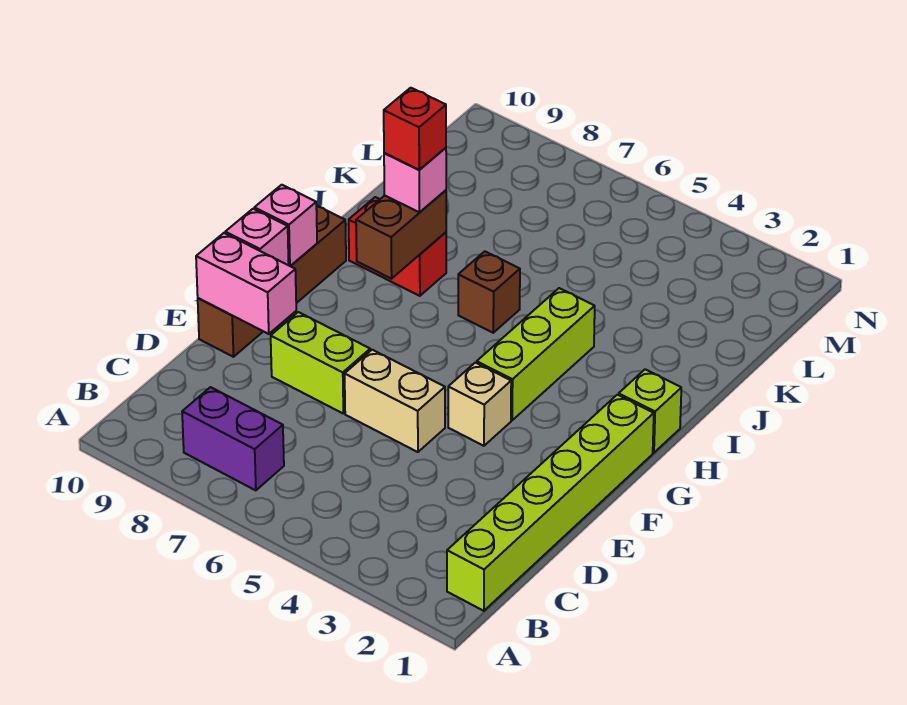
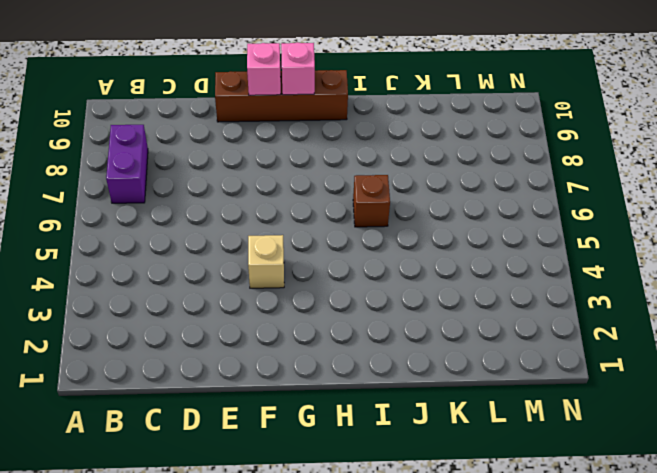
none -> lime brick B1:G1 level 1
none -> tan brick E5:E6 level 1
none -> lime brick E7:E8 level 1

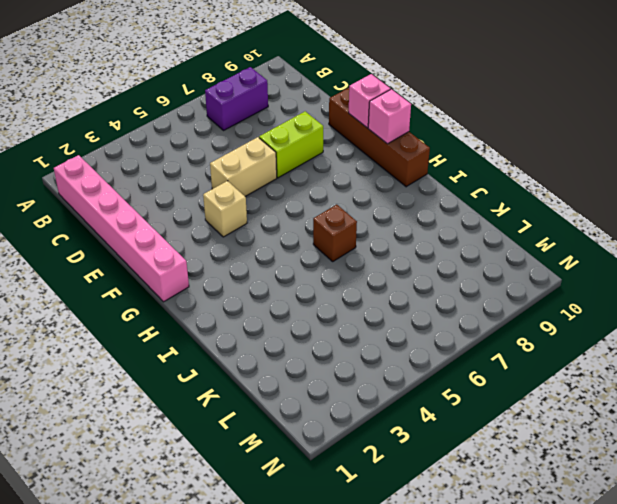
pink brick B1:G1 level 1 -> lime brick B1:G1 level 1
none -> lime brick G4:I4 level 1
none -> lime brick H1 level 1
none -> red brick I8:I9 level 1

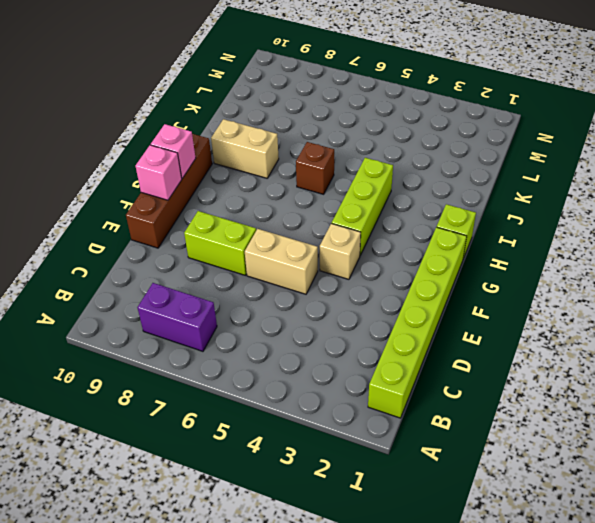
tan brick I8:I9 level 1 -> red brick I8:I9 level 1
none -> pink brick E9:E10 level 2
none -> brown brick H8:I8 level 2
none -> pink brick I8 level 3

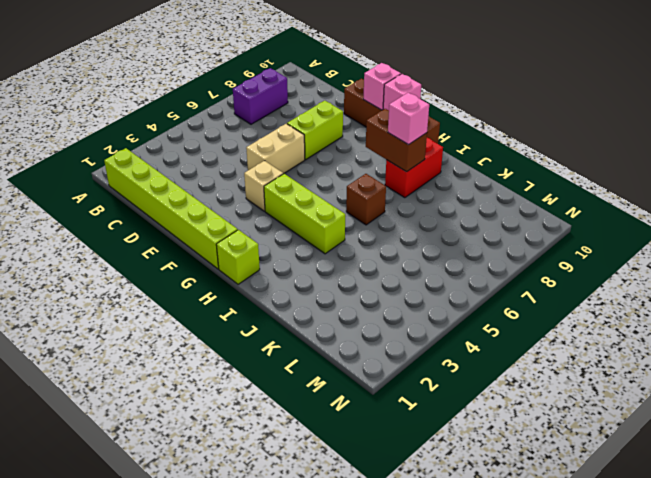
none -> pink brick E9:E10 level 2
none -> red brick I8 level 4

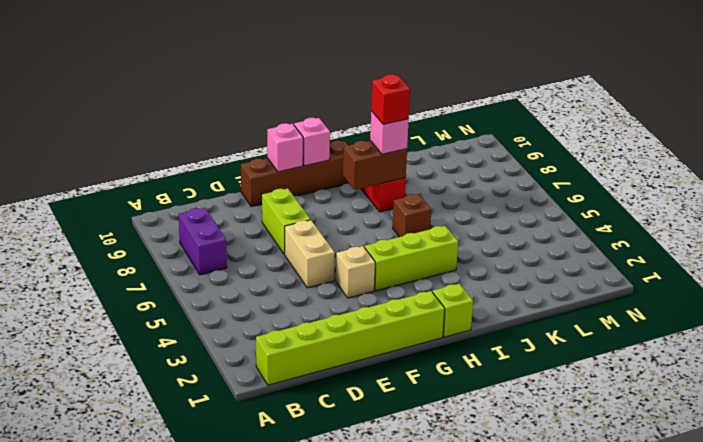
none -> pink brick E9:E10 level 2

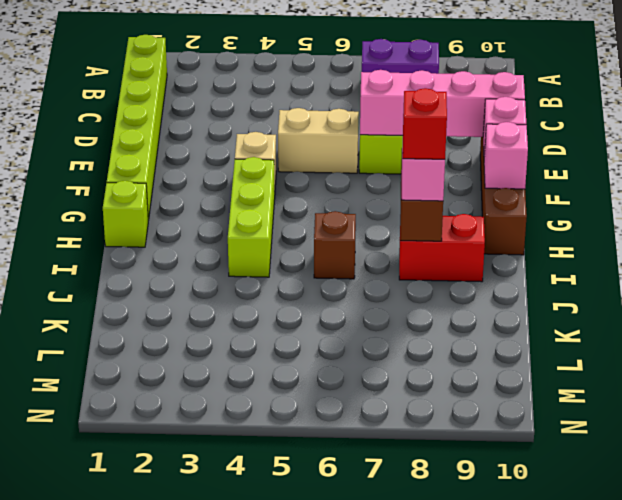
pink brick E7:E10 level 2 -> pink brick E9:E10 level 2

